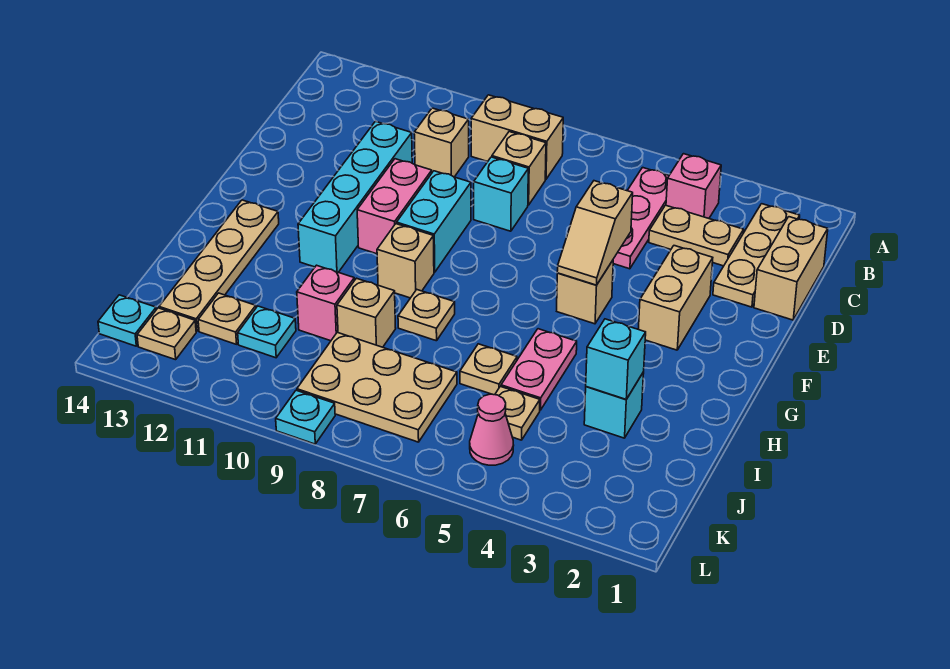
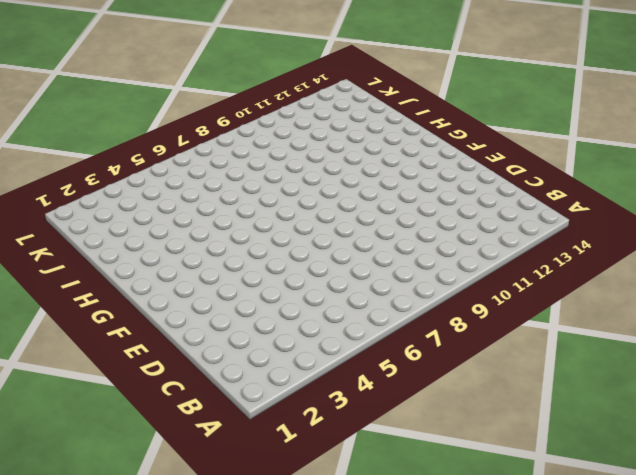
none -> tan plate B2:D2 level 1
none -> pink brick B4 level 1
none -> pink plate B5:D5 level 1
none -> tan brick B8:B9 level 1

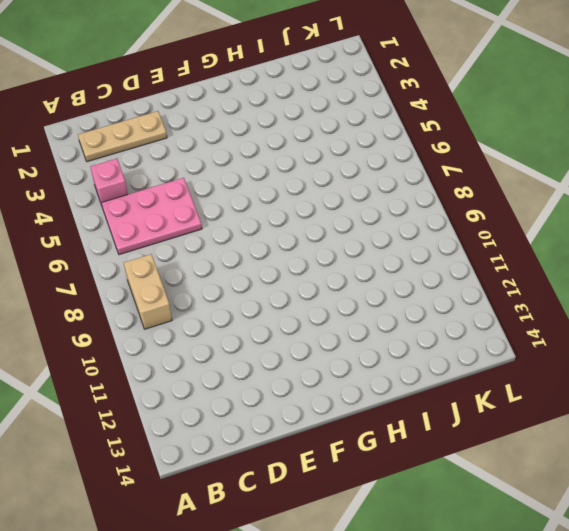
pink plate B5:D6 level 1 -> pink plate B5:D5 level 1
none -> tan brick C1:D1 level 1
none -> tan plate C3:C4 level 1
none -> tan brick C8 level 1
none -> tan brick C10 level 1

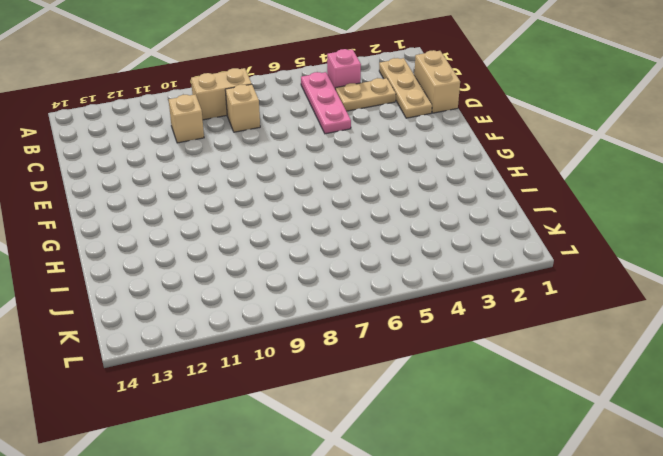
none -> cyan brick D8 level 1
none -> cyan brick D11:G11 level 1
none -> tan brick E3:F3 level 1
none -> cyan brick E9:F9 level 1

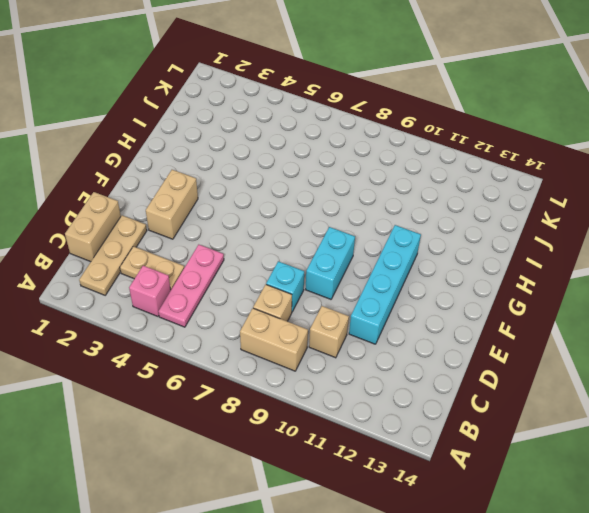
none -> pink brick E10:F10 level 1
none -> tan brick F5 level 1
none -> tan brick G9 level 1
none -> tan plate G13:J13 level 1

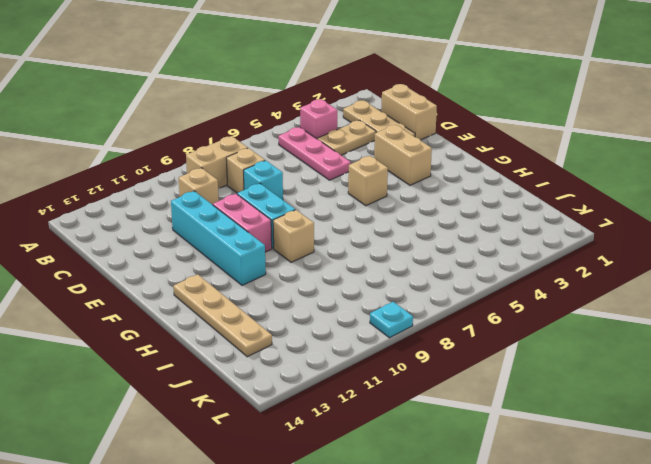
none -> pink plate H5:I5 level 1
none -> tan plate H8 level 1
none -> cyan brick I3 level 1
none -> tan plate I6 level 1

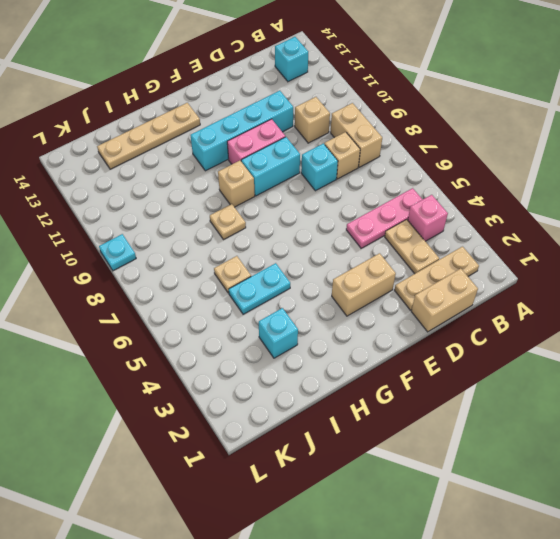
cyan brick B13 level 1 -> cyan brick I3 level 2
cyan plate H5:I5 level 1 -> pink plate H5:I5 level 1
none -> tan brick F5 level 1
none -> tan brick I9 level 1
none -> pink brick I10 level 1
none -> tan plate J5 level 1

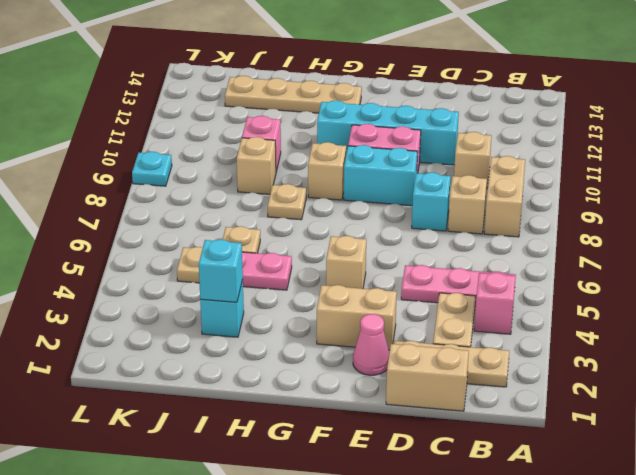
pink cone E2 level 1 -> pink cone K5 level 1
none -> tan plate J7:K9 level 1
none -> cyan plate J11 level 1
none -> tan plate J12 level 1
none -> tan plate K13 level 1

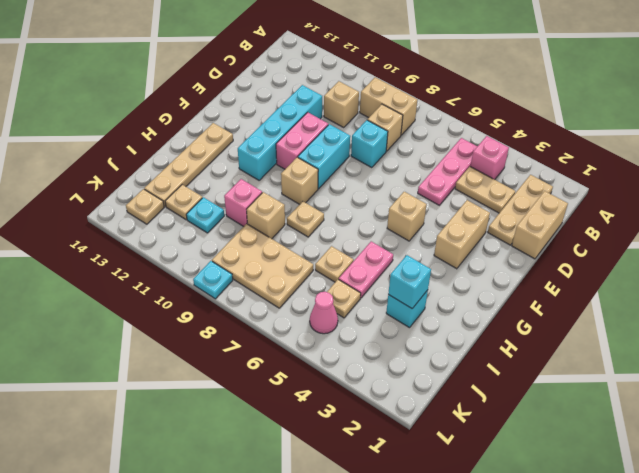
none -> cyan plate K14 level 1
none -> tan slope E5:F5 level 2 top E

